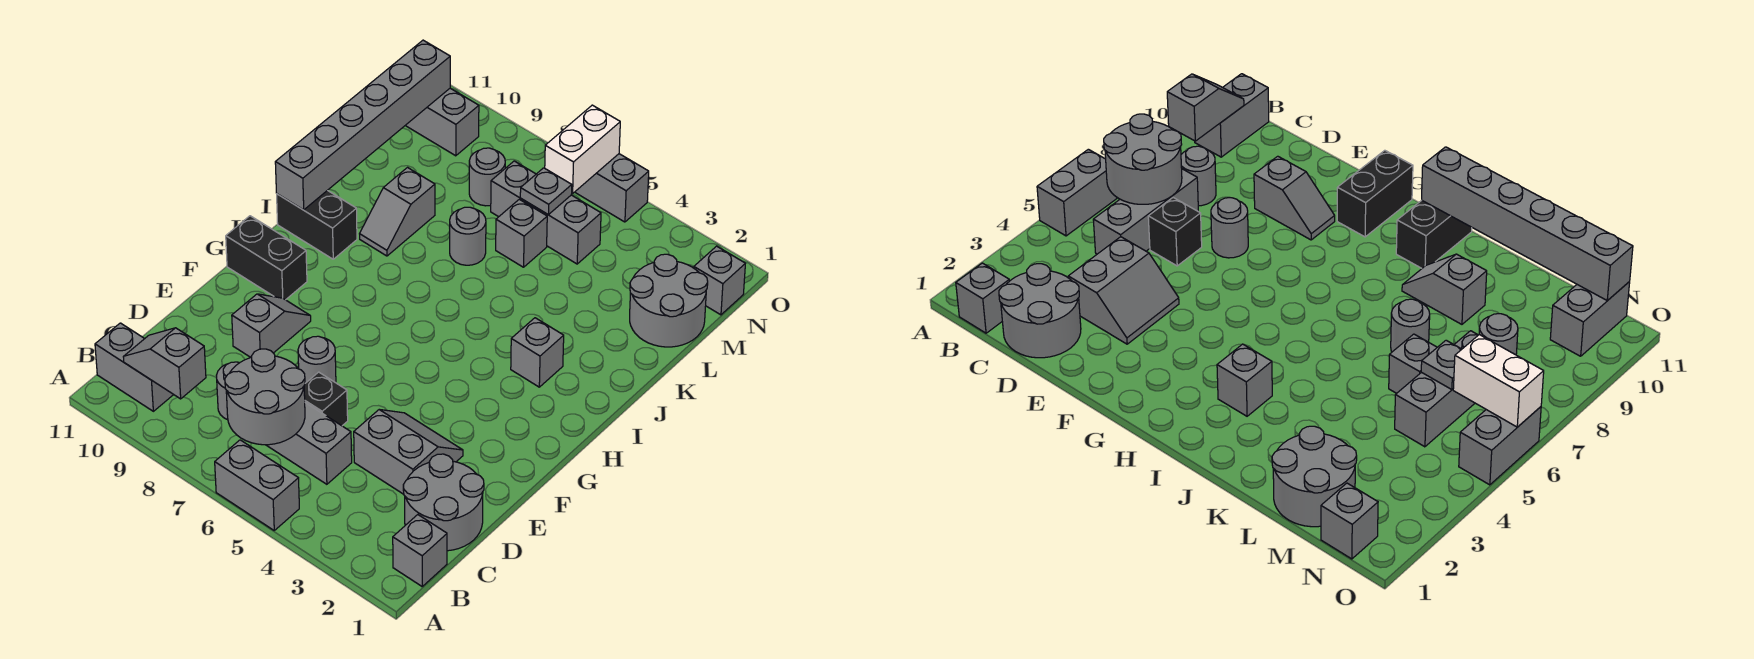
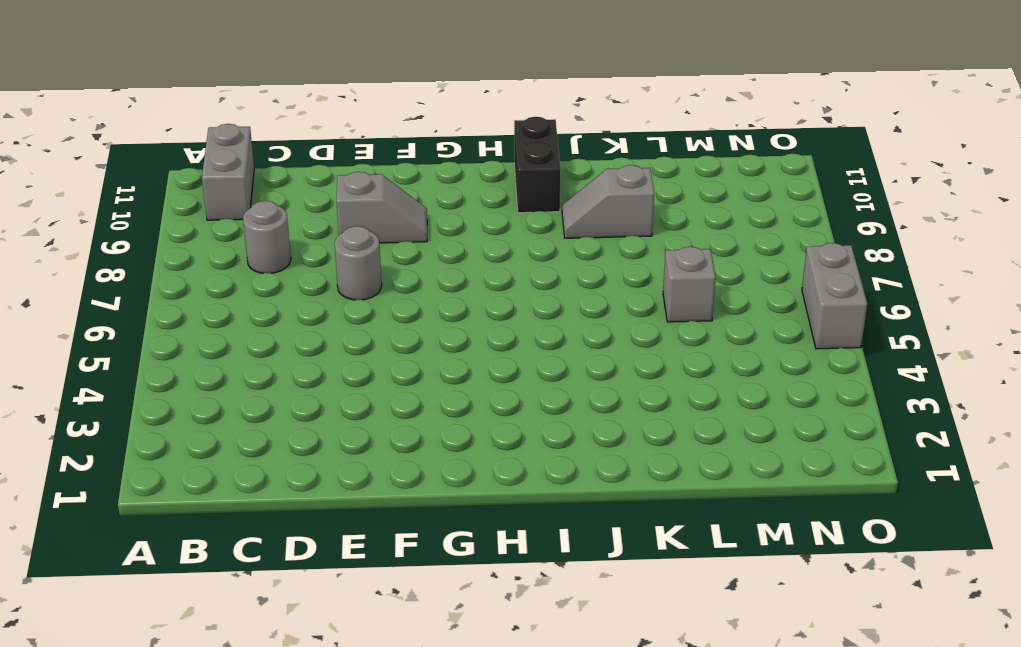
none -> grey brick A5:A6 level 1
none -> grey brick B1 level 1
none -> grey round brick C1:D2 level 1

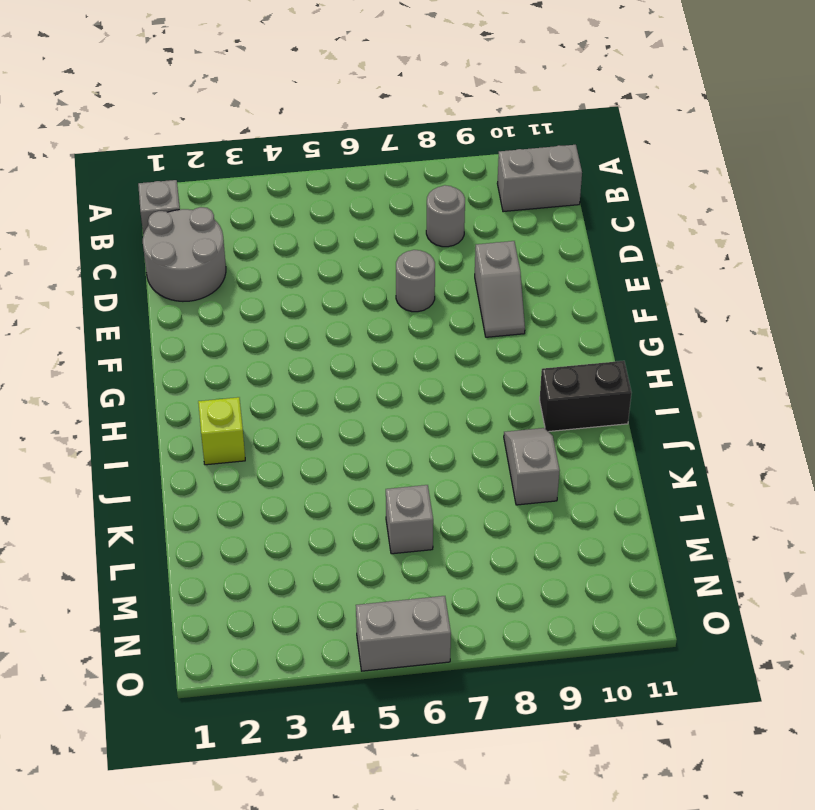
lime brick I2 level 1 -> none
none -> grey brick A5:A6 level 1
none -> grey brick C5:C7 level 1
none -> grey slope D3:E4 level 1 top D

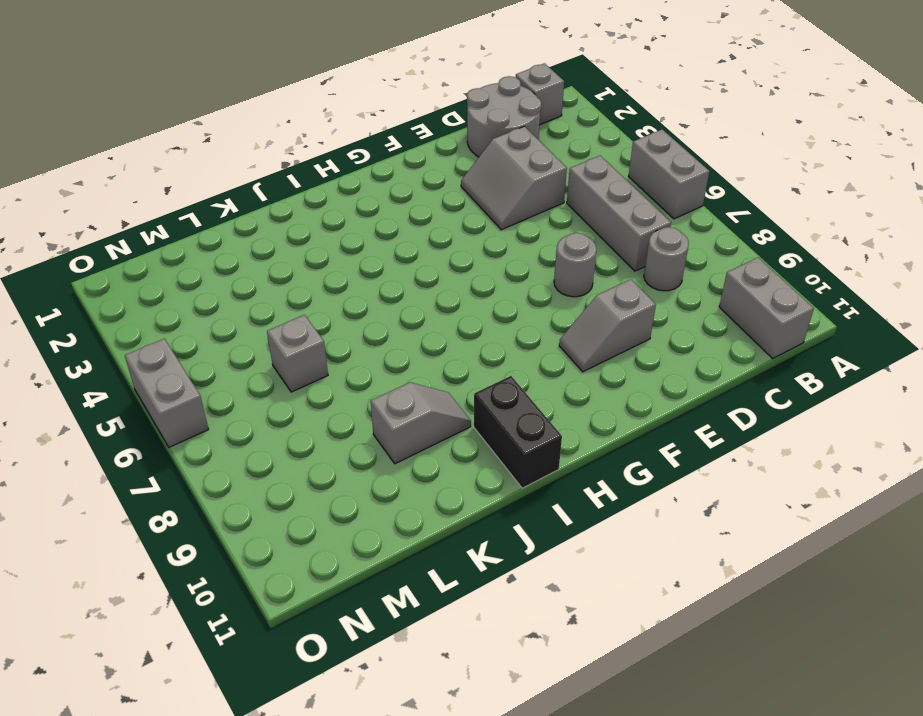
none -> black brick D6 level 1
none -> black brick G10:G11 level 1
none -> grey brick I3 level 1

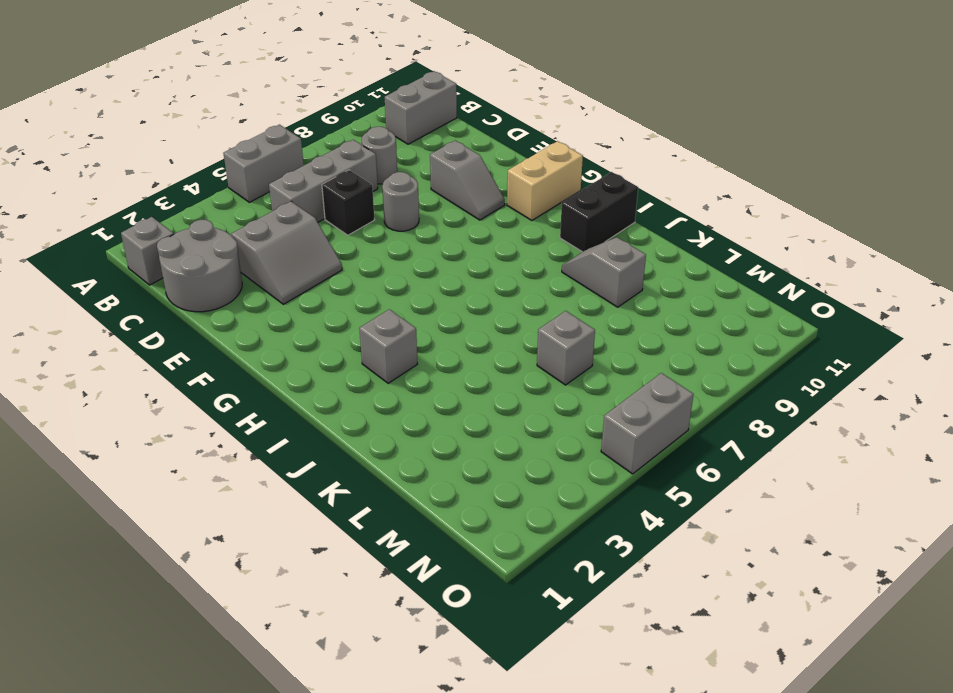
tan brick G10:G11 level 1 -> black brick G10:G11 level 1
none -> grey round brick K7 level 1
none -> grey round brick L1:M2 level 1
none -> grey brick M5:M7 level 1

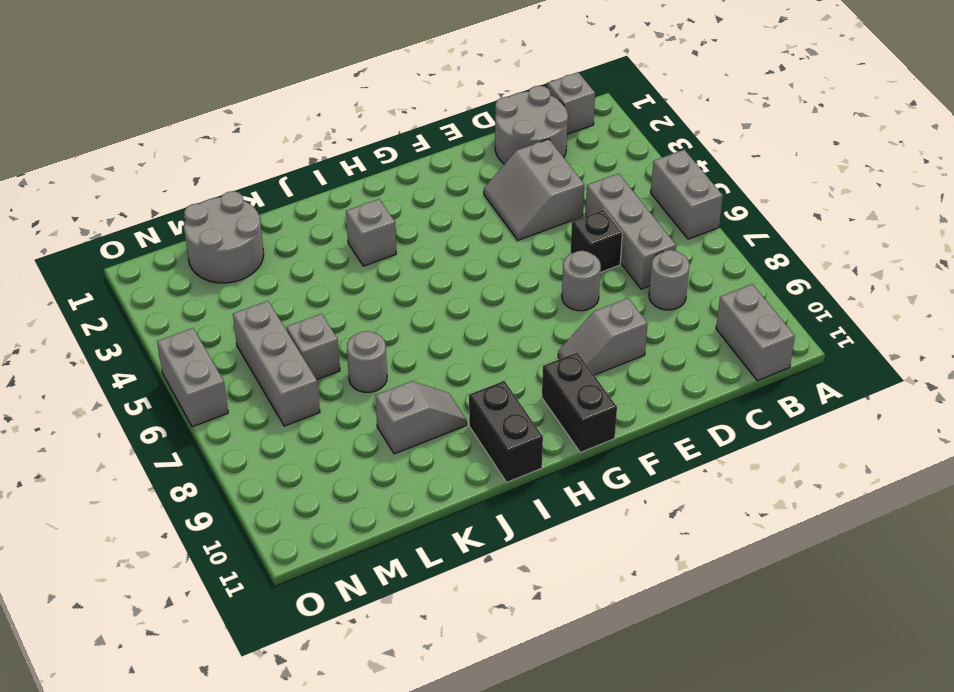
none -> grey round brick M8 level 1
none -> grey brick N1 level 1
none -> grey brick N10:N11 level 1

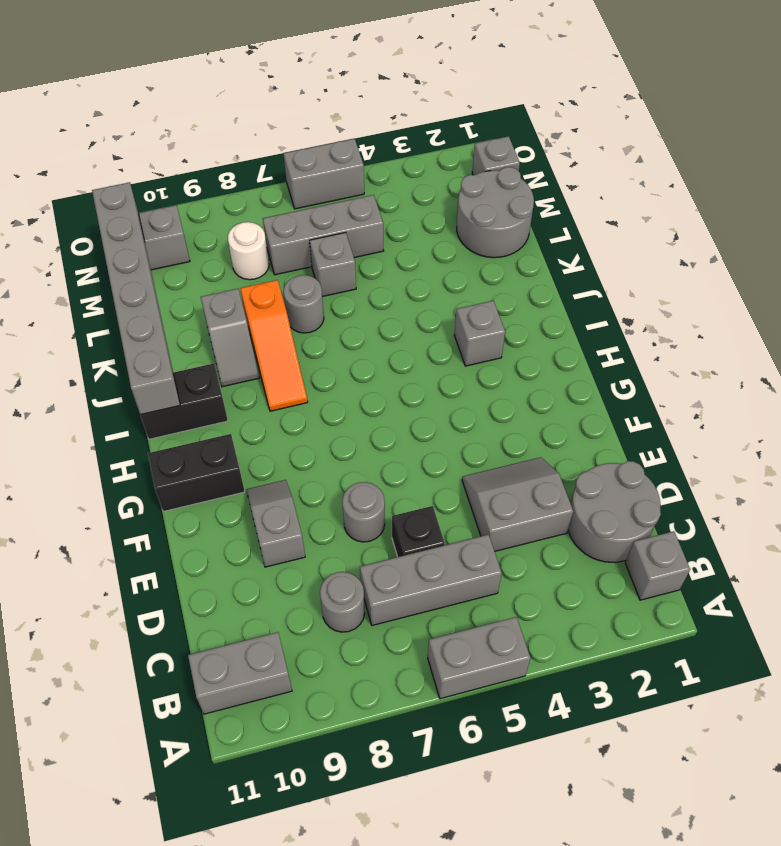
orange slope I8:K8 level 1 top K -> none
white round brick M8 level 1 -> grey round brick M8 level 1
none -> grey round brick B6:C7 level 2
none -> grey slope B9:B10 level 2 top 9
none -> grey plate M6 level 2

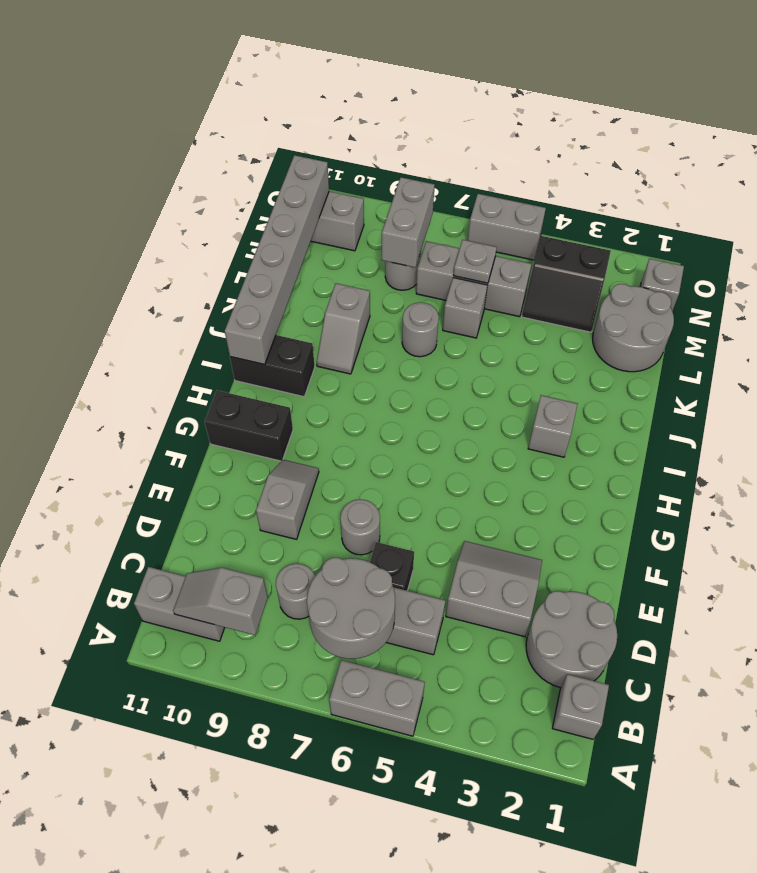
black slope M3:N4 level 1 top N -> none
grey brick M8:N8 level 2 -> none
none -> white brick N6:O6 level 2

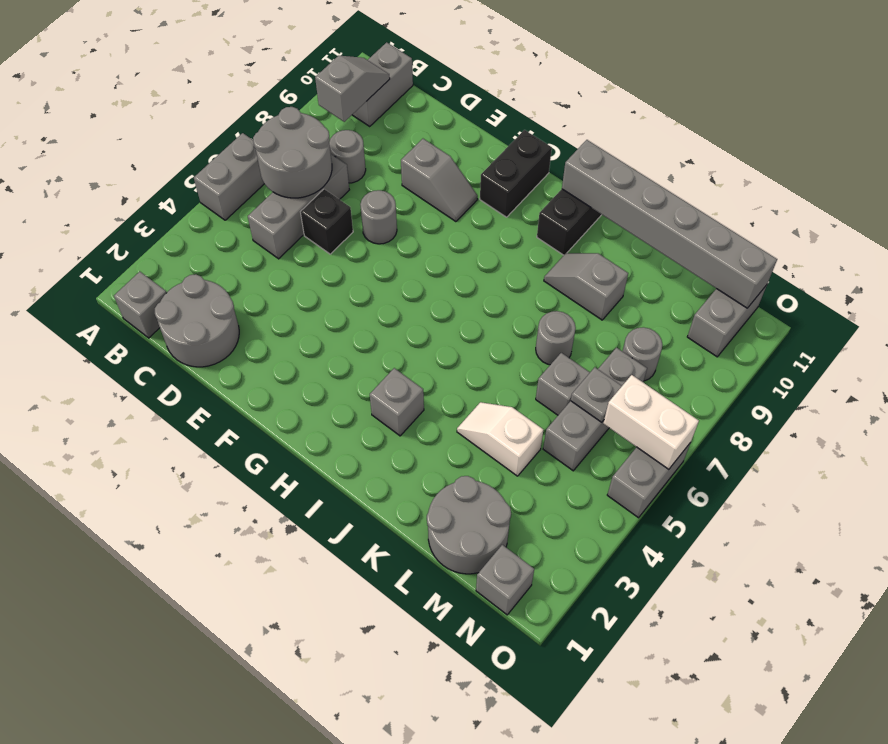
white slope K4:L4 level 1 top L -> none
none -> grey slope D3:E4 level 1 top D

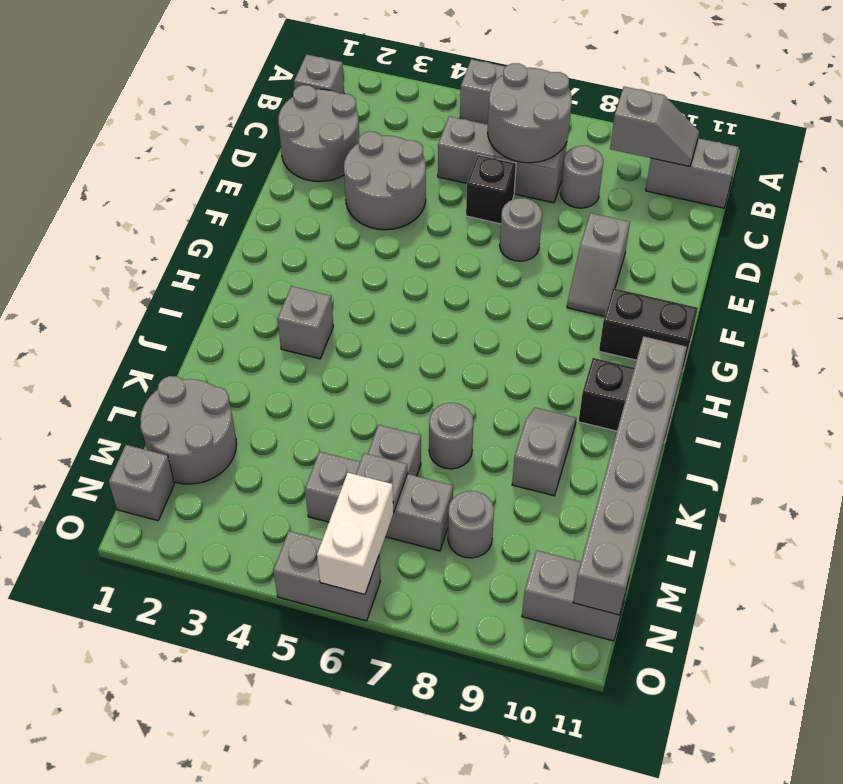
grey round brick D3:E4 level 1 -> grey slope D3:E4 level 1 top D

